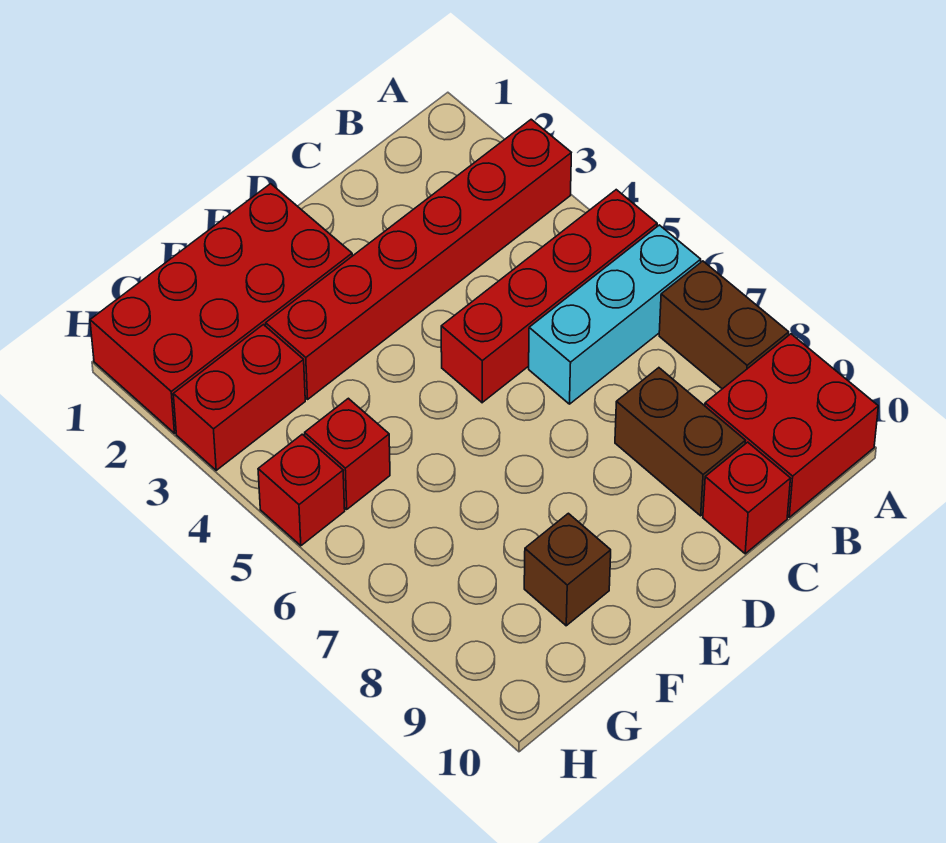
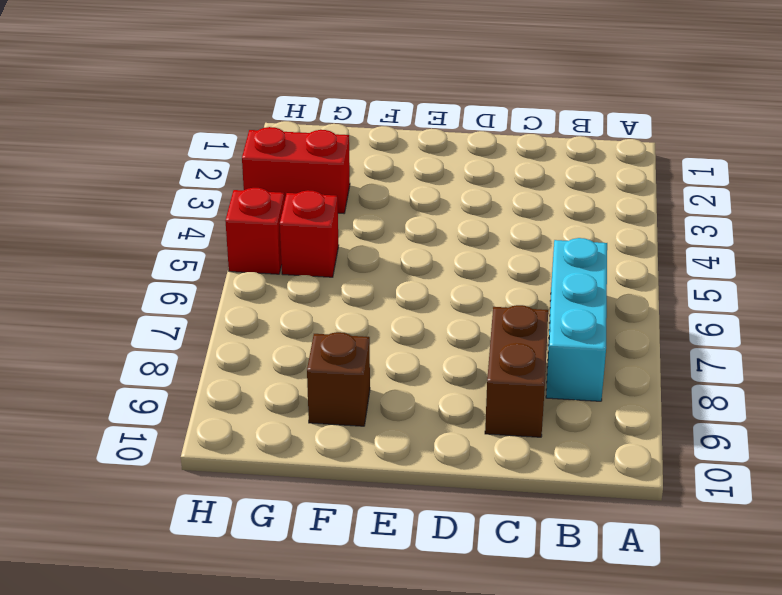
cyan brick B6:B8 level 1 -> cyan brick A6:C6 level 1
none -> red brick A3:F3 level 1
none -> red brick A5:D5 level 1
none -> brown brick A7:A8 level 1

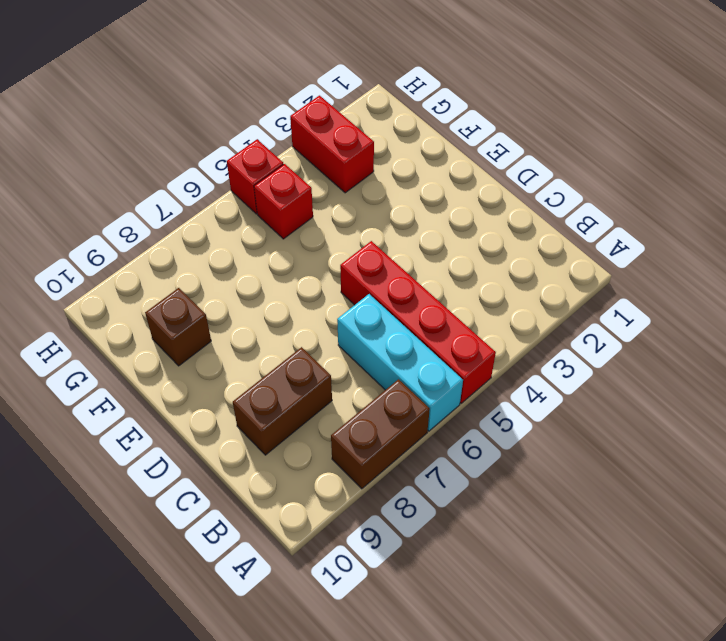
none -> red brick A3:F3 level 1
none -> red brick A9:B10 level 1
none -> red brick C10 level 1

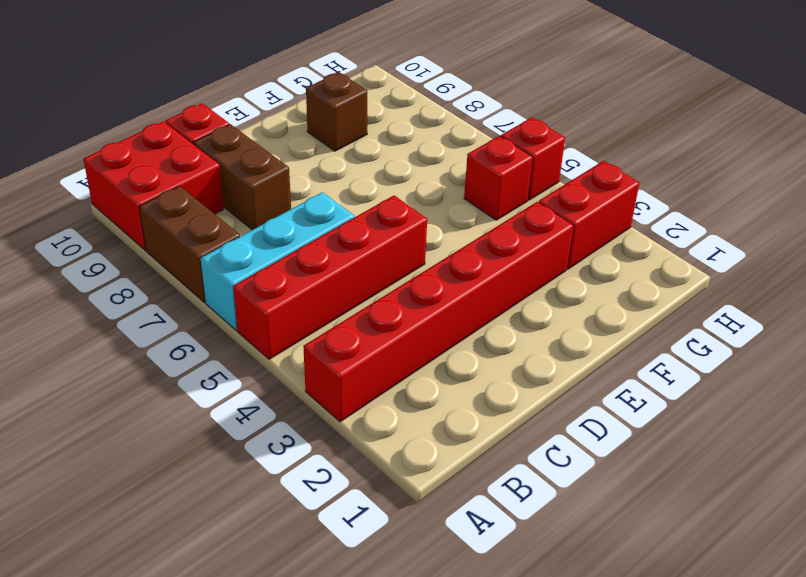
none -> red brick E1:H2 level 1

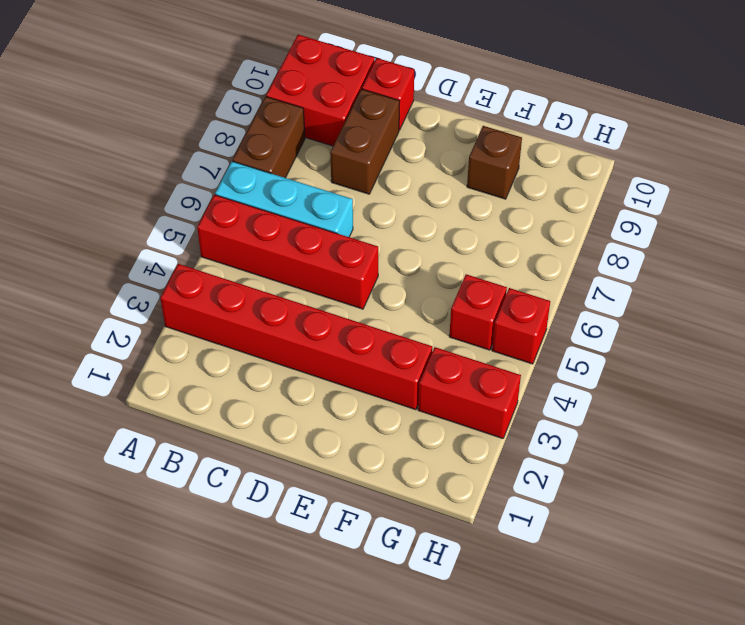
none -> red brick E1:H2 level 1

